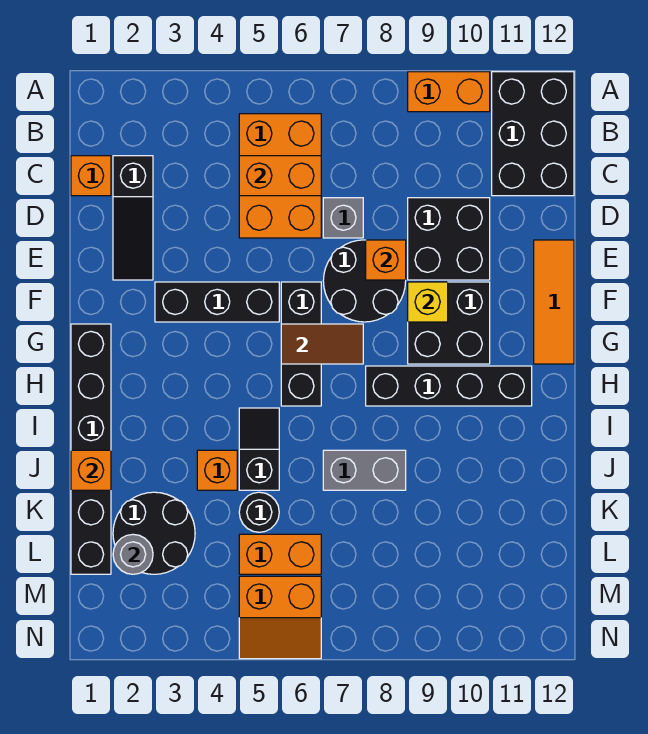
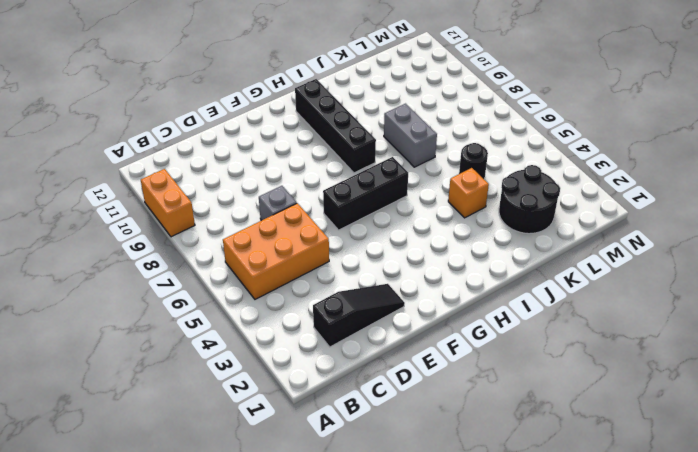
none -> black brick A11:C12 level 1
none -> orange brick C1 level 1
none -> black brick D9:E10 level 1

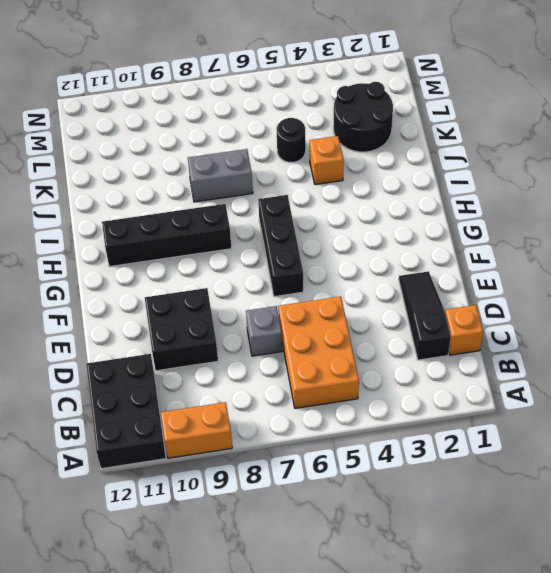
none -> black round brick E7:F8 level 1
none -> orange tile E12:G12 level 1
none -> black brick F3:F5 level 1

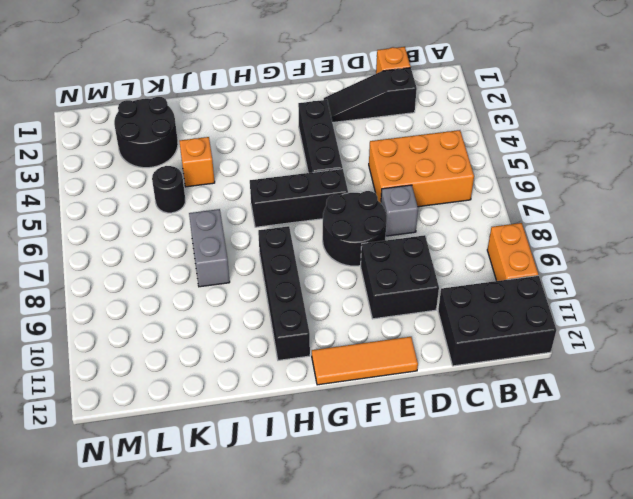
none -> black brick F9:G10 level 1
none -> black brick G1:L1 level 1
none -> black slope I5:J5 level 1 top J

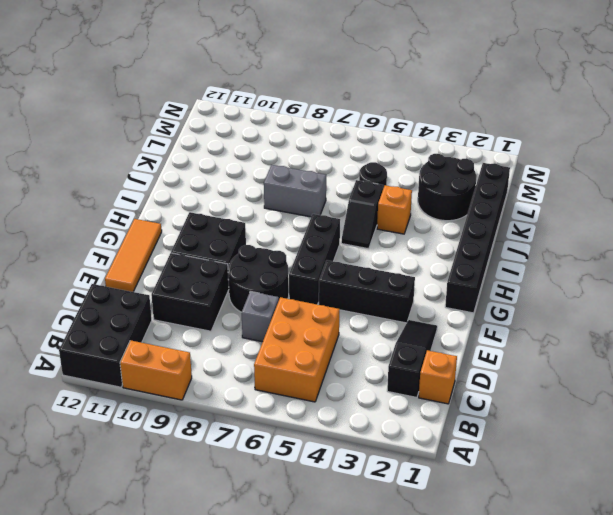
none -> black brick H8:H11 level 1
none -> orange brick L5:L6 level 1
none -> orange slope M5:N6 level 1 top M

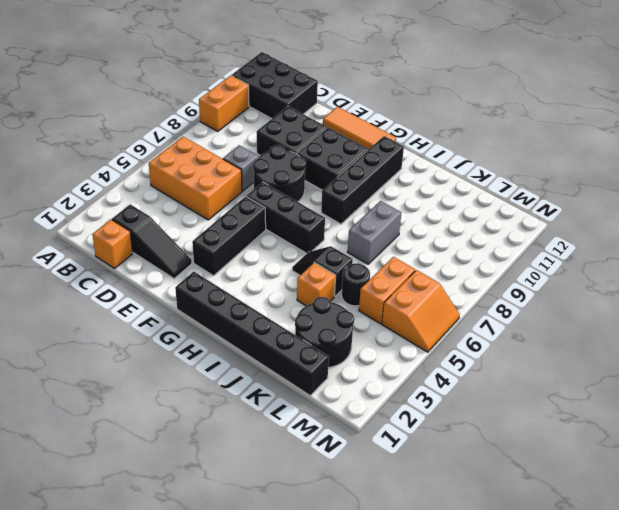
none -> orange brick C5:C6 level 2
none -> orange brick E8 level 2
none -> yellow brick F9 level 2

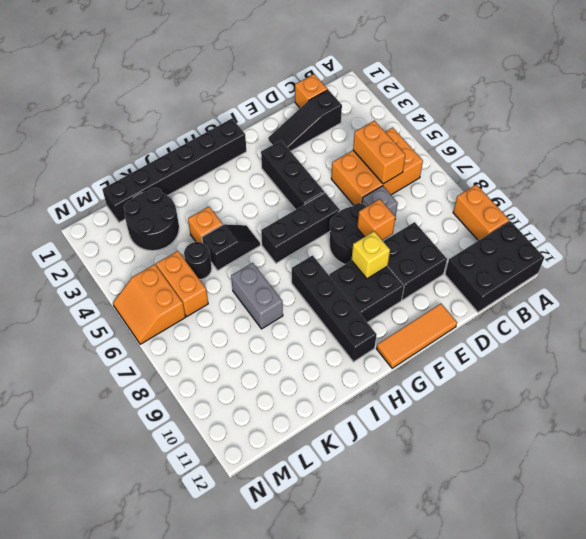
none -> brown tile G6:G7 level 2
none -> orange brick J1 level 2
none -> grey round brick L2 level 2

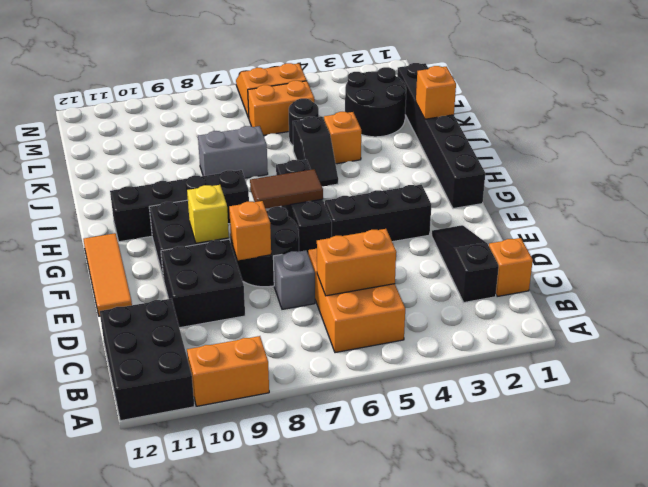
none -> grey round brick L2 level 2

